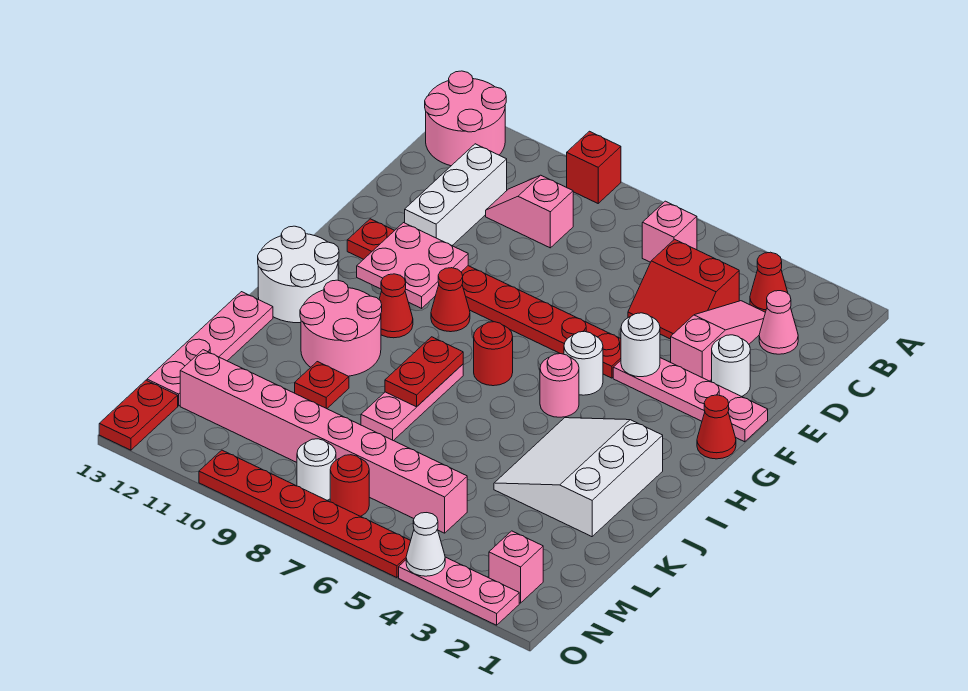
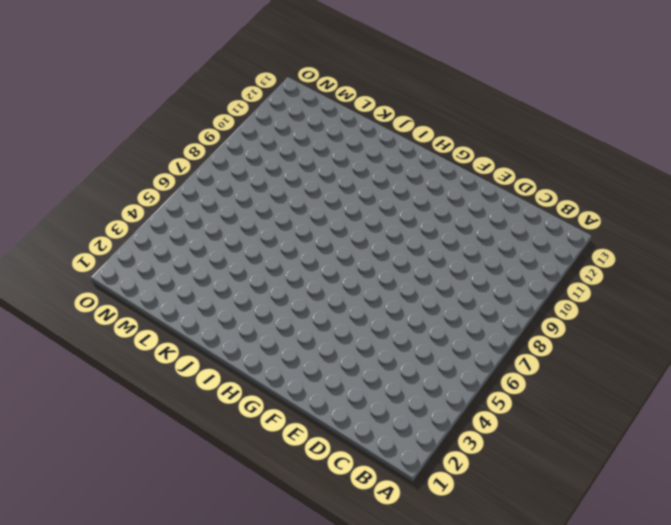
none -> red brick A9 level 1
none -> pink round brick A12:B13 level 1
none -> red cone B3 level 1
none -> pink brick B6 level 1

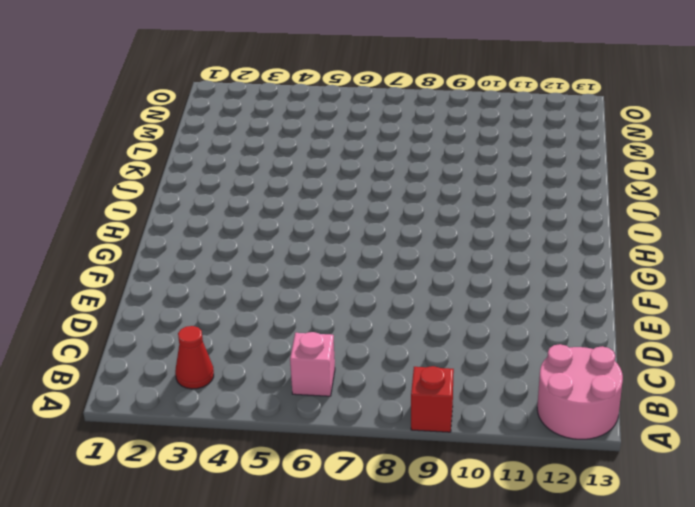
none -> pink cone C2 level 1
none -> pink slope C3:E3 level 1 top E
none -> red slope C4:D5 level 1 top C
none -> pink slope C9:C10 level 1 top 9

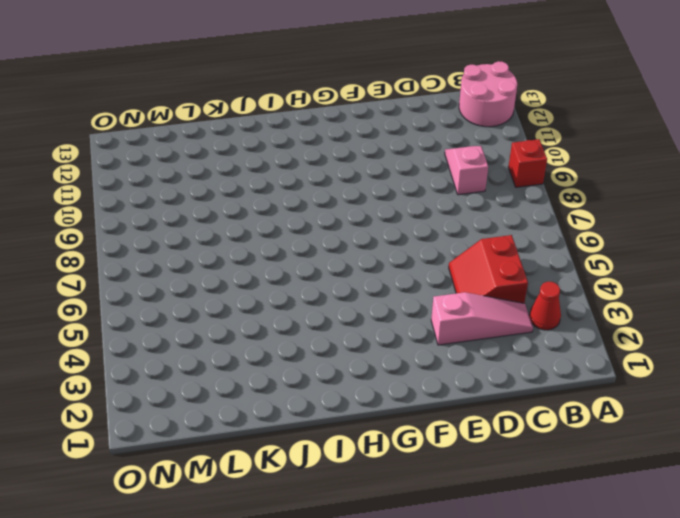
none -> pink brick B6 level 1
none -> pink cone C2 level 1
none -> white brick C11:E11 level 1
none -> white round brick E2 level 1

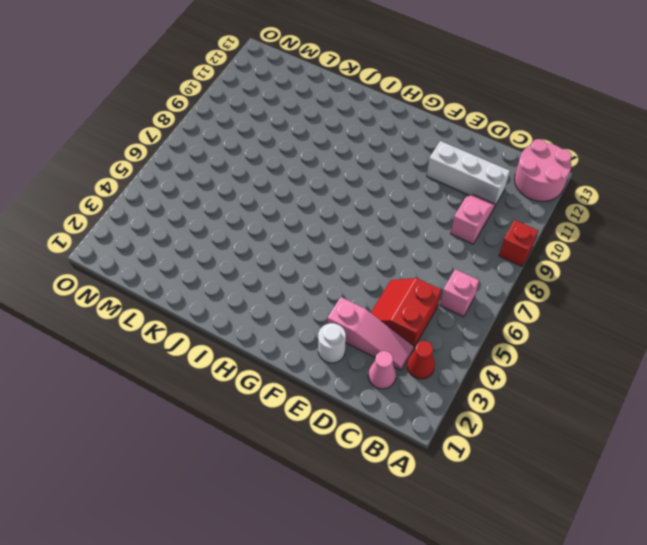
none -> pink plate F1:F4 level 1
none -> red plate F5:F12 level 1
none -> red cone G1 level 1
none -> white round brick G5 level 1

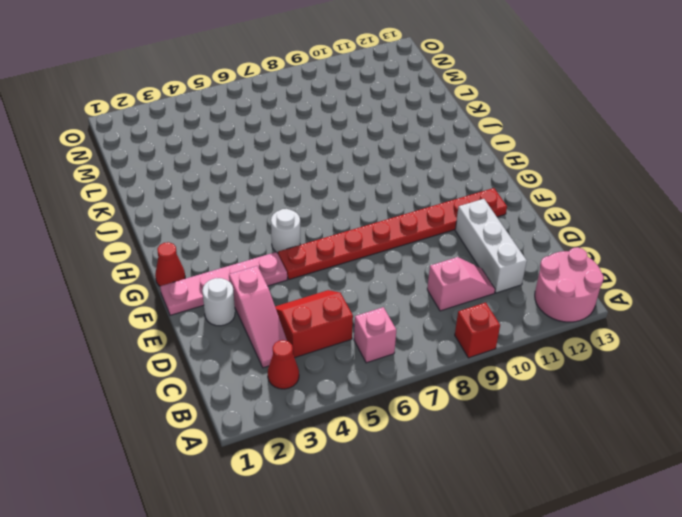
none -> pink cone C2 level 1
none -> red cone G9 level 1
none -> pink round brick H5 level 1
none -> red round brick H7 level 1

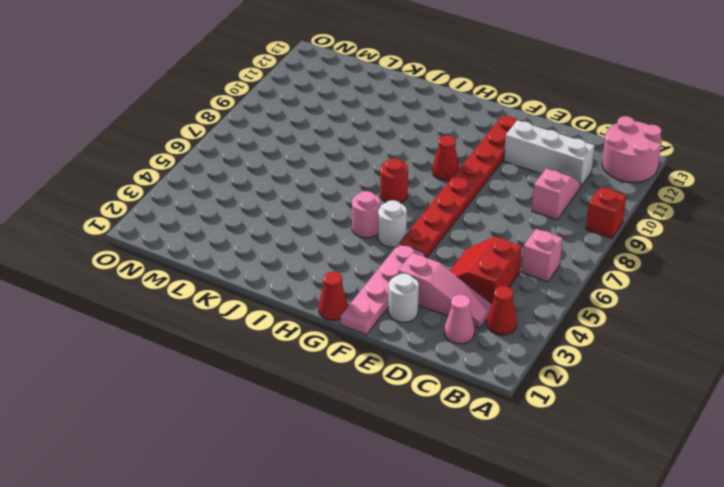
none -> red cone H10 level 1
none -> white round brick H12:I13 level 1
none -> white slope I2:K4 level 1 top 2
none -> pink plate I8:K8 level 1

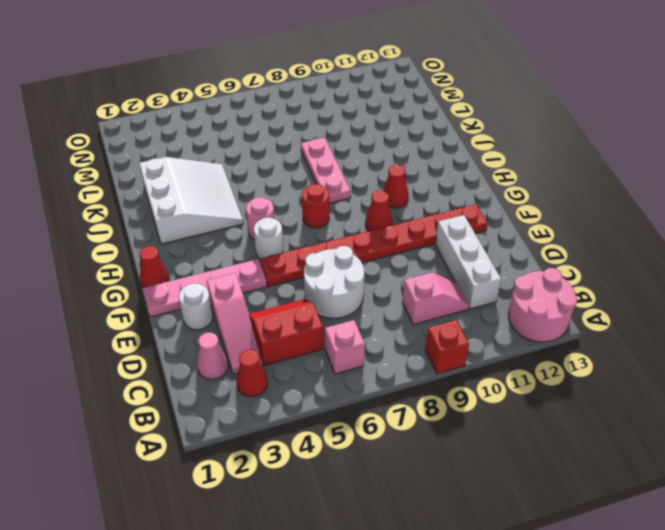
white round brick D6:E7 level 1 -> white round brick H12:I13 level 1
none -> pink round brick I10:J11 level 1
none -> pink plate J13:M13 level 1
none -> red plate K10 level 1
none -> pink brick M5:M12 level 1

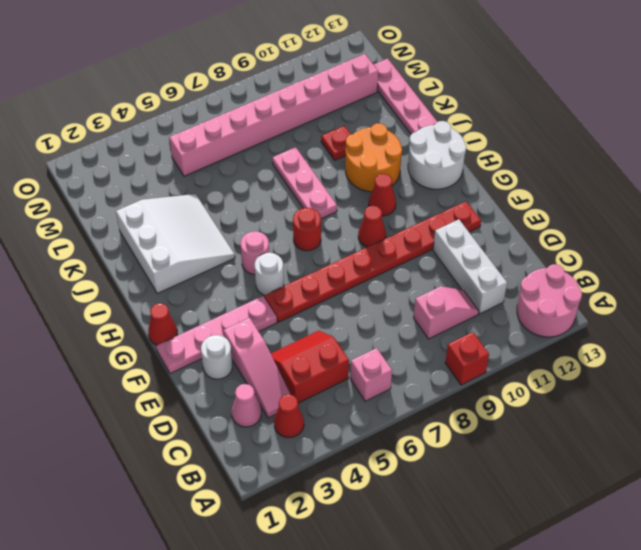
orange round brick I10:J11 level 1 -> pink round brick I10:J11 level 1
none -> pink brick N2 level 1
none -> red round brick N7 level 1
none -> white round brick N8 level 1
none -> red plate N13:O13 level 1

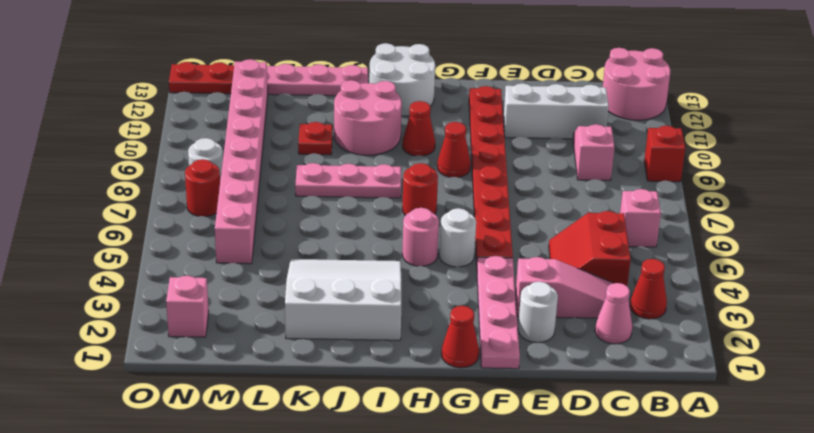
none -> pink plate O2:O4 level 1
none -> red plate O5:O10 level 1
none -> white round brick F4 level 2
none -> pink plate F10:G11 level 2

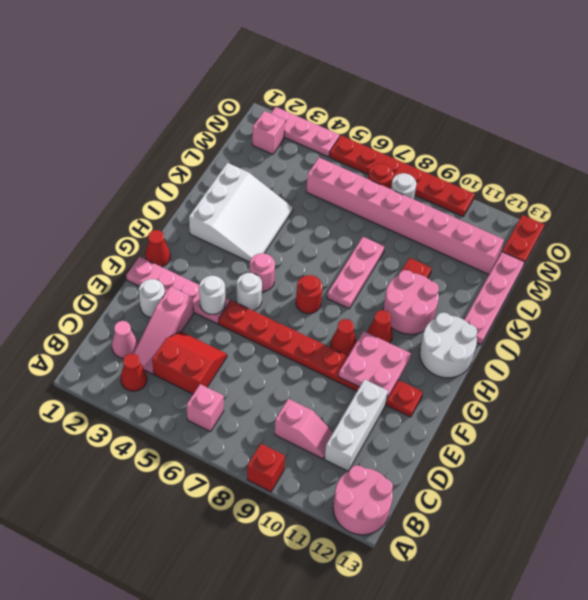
none -> red plate I8:J8 level 2
none -> white cone O4 level 2

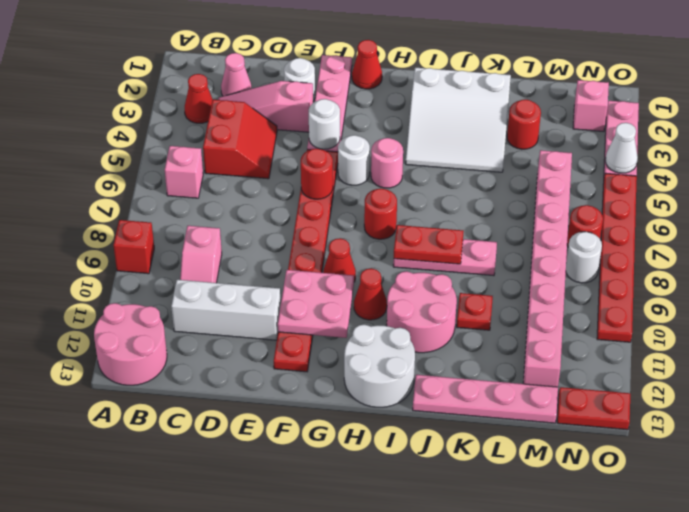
red round brick F6 level 2 -> none
red round brick L3 level 1 -> none

